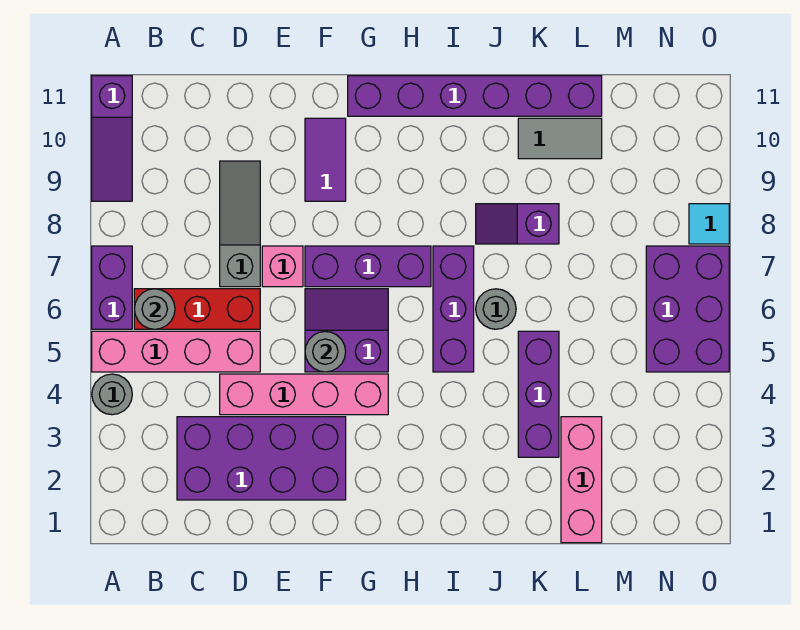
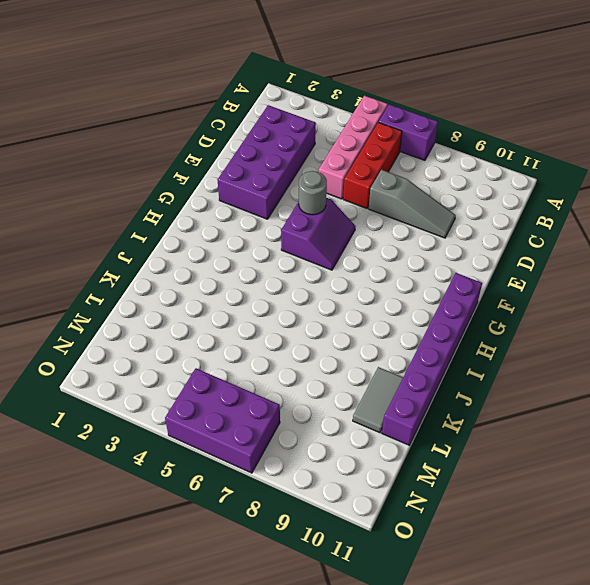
none -> grey round brick A4 level 1
none -> purple slope A9:A11 level 1 top 11
none -> pink brick D4:G4 level 1

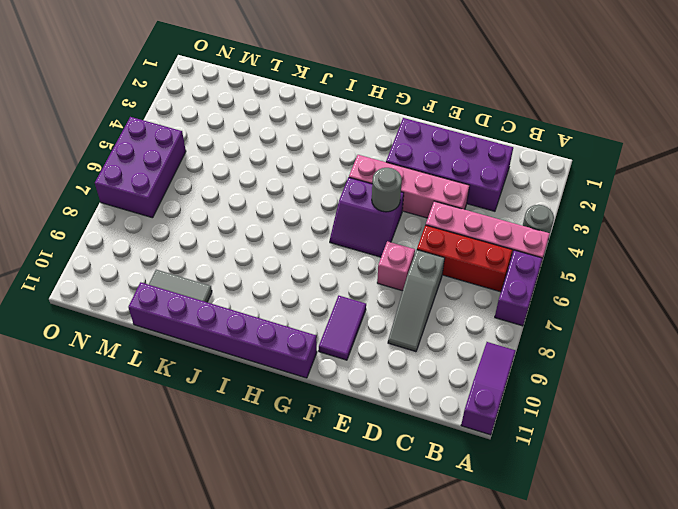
none -> purple brick F7:H7 level 1
none -> purple brick I5:I7 level 1
none -> grey round brick J6 level 1

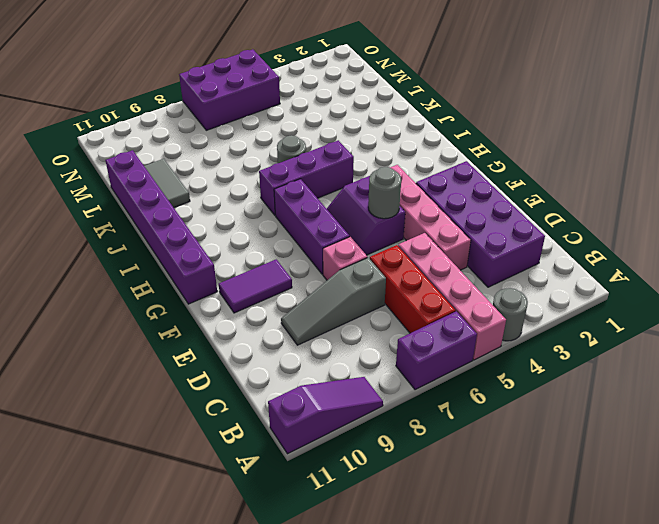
none -> purple slope J8:K8 level 1 top K
none -> purple brick K3:K5 level 1
none -> pink brick L1:L3 level 1

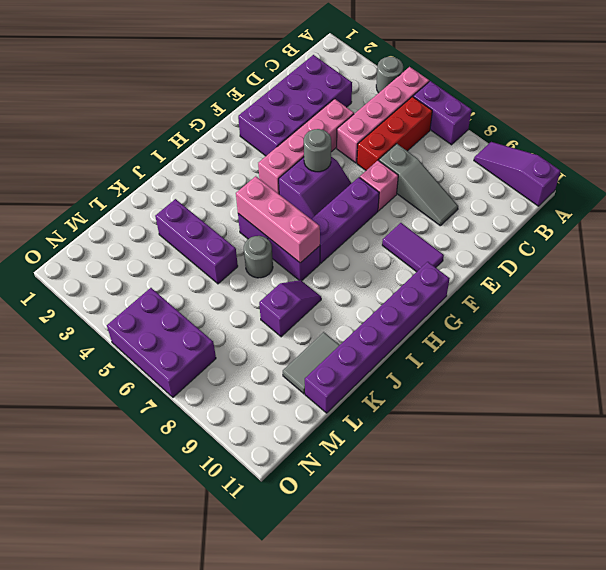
pink brick I5:I7 level 2 -> pink brick L1:L3 level 1
none -> cyan tile O8 level 1
none -> grey round brick B6 level 2

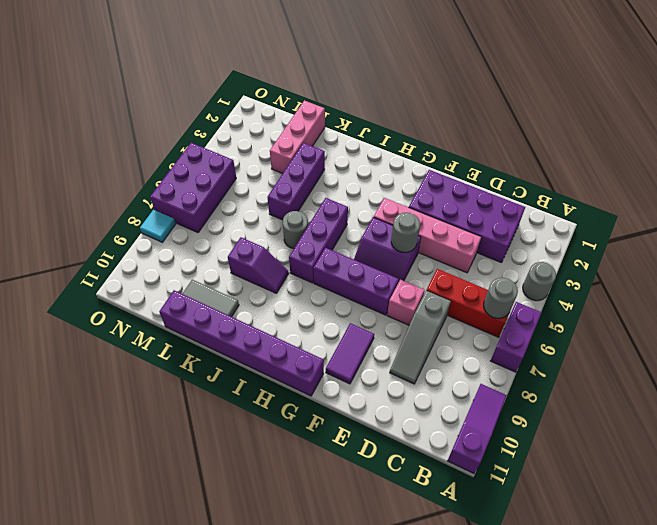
none -> pink brick A5:D5 level 1

